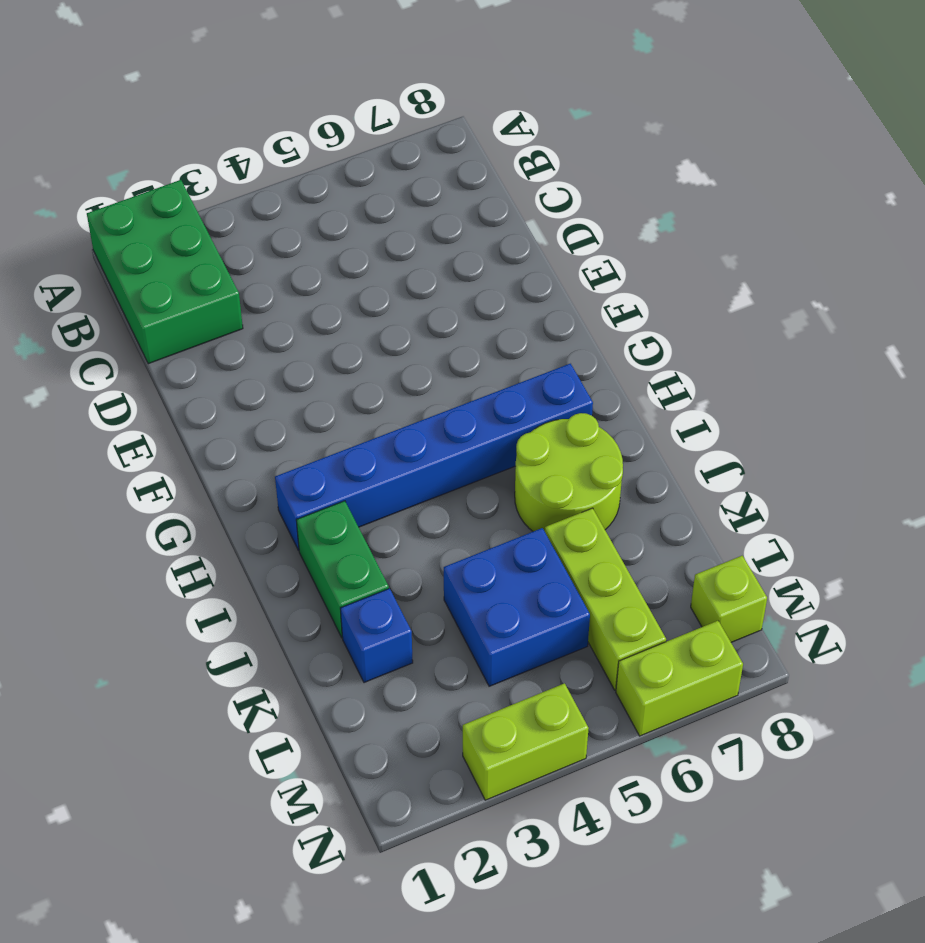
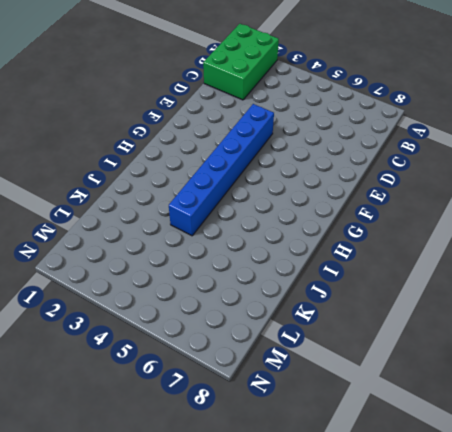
blue brick E4:J4 level 1 -> blue brick H2:H7 level 1
none -> green brick I2:J2 level 1
none -> lime round brick I6:J7 level 1

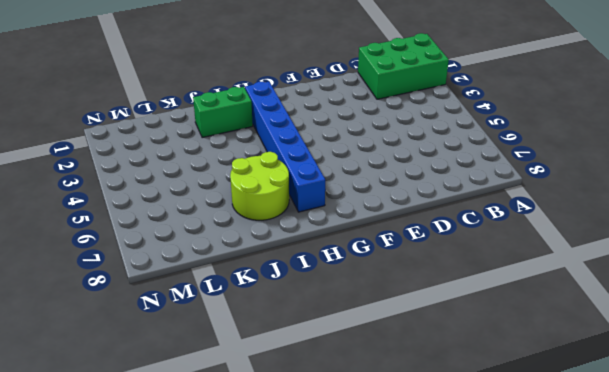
none -> blue brick K2 level 1
none -> blue brick K4:L5 level 1

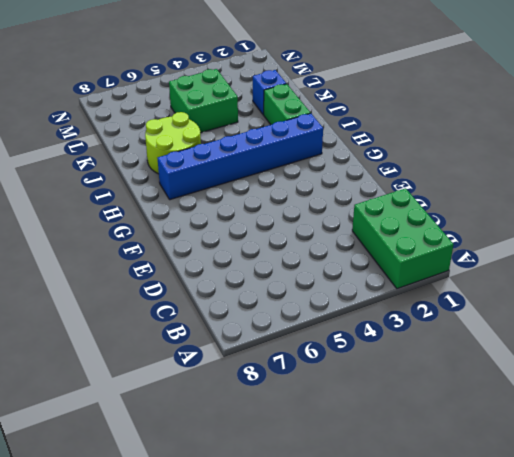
green brick K4:L5 level 1 -> blue brick K4:L5 level 1
none -> lime brick K6:M6 level 1
none -> lime brick M8 level 1

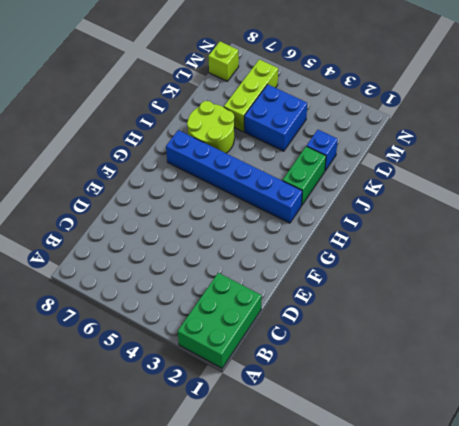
none -> lime brick N3:N4 level 1
none -> lime brick N6:N7 level 1

